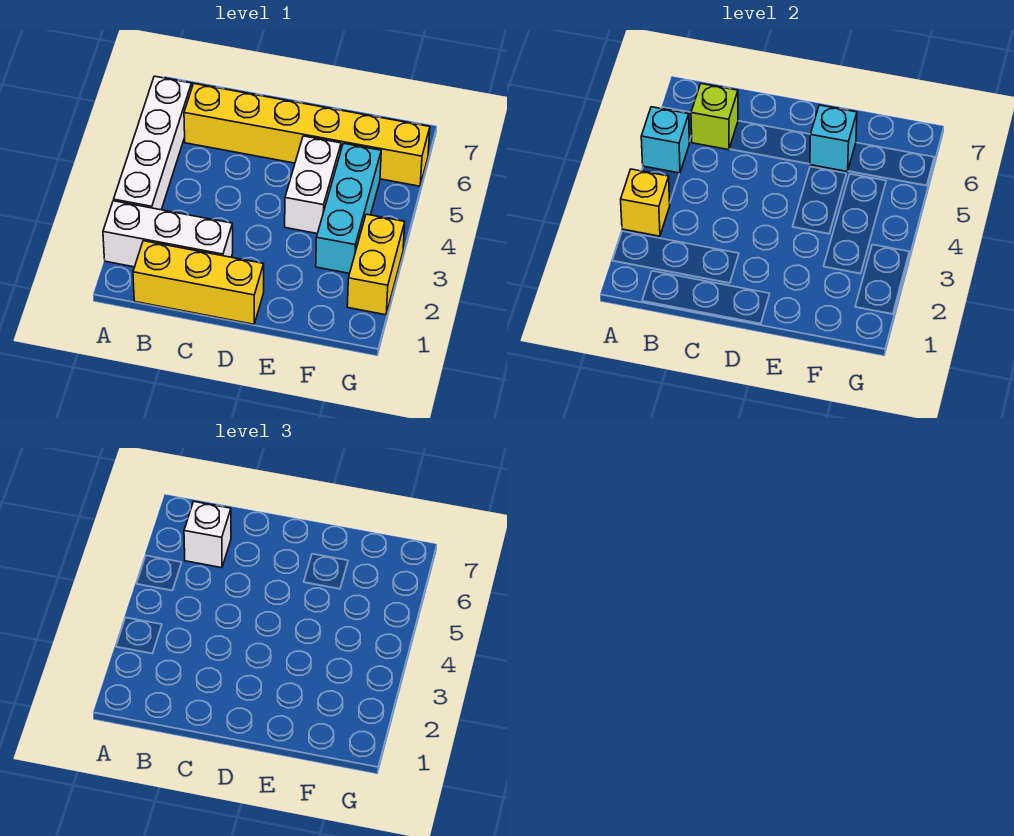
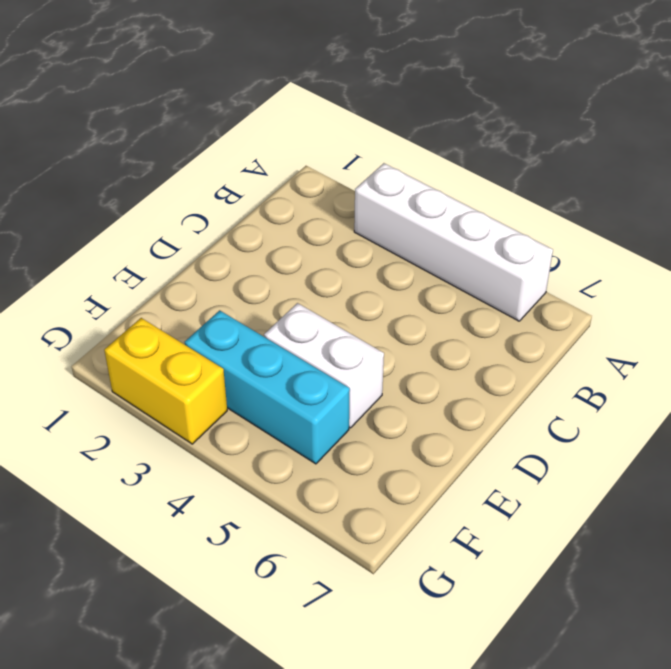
none -> white brick A2:C2 level 1
none -> yellow brick B1:D1 level 1
none -> yellow brick B6:G6 level 1

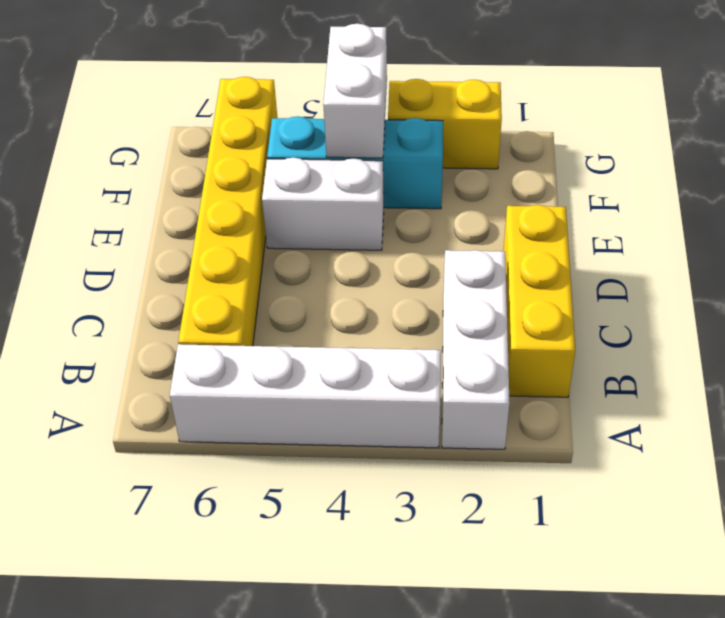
white brick F4:G4 level 2 -> none
none -> yellow brick A3 level 2
none -> cyan brick A5 level 2
none -> lime brick B6 level 2

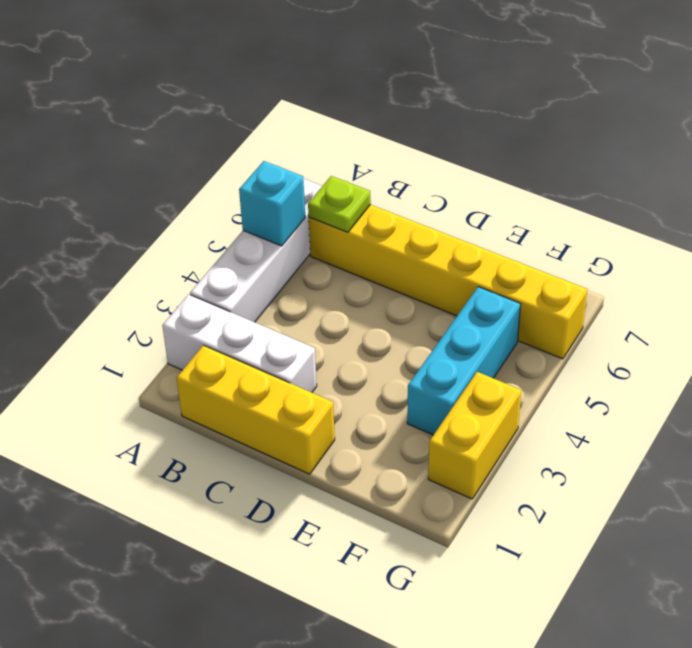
lime plate B6 level 2 -> lime brick B6 level 2
none -> white brick E4:E5 level 1
none -> yellow brick A3 level 2
none -> cyan brick E6 level 2

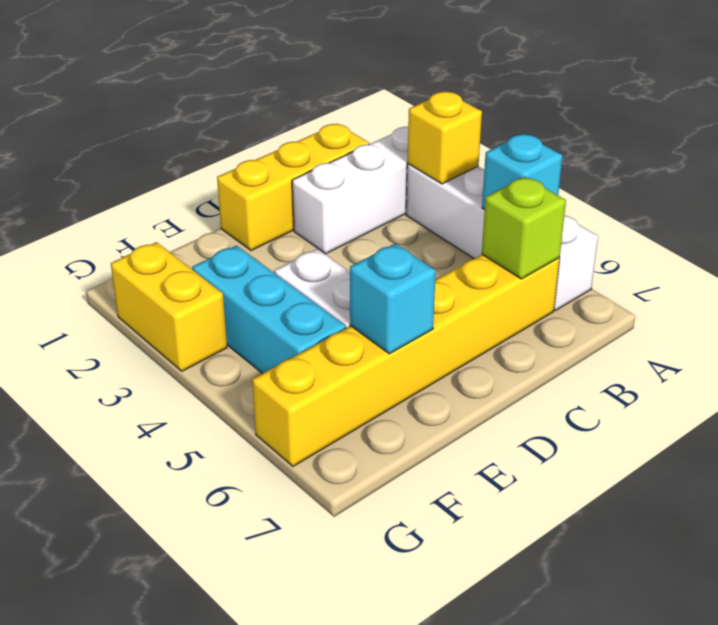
none -> white brick B6 level 3

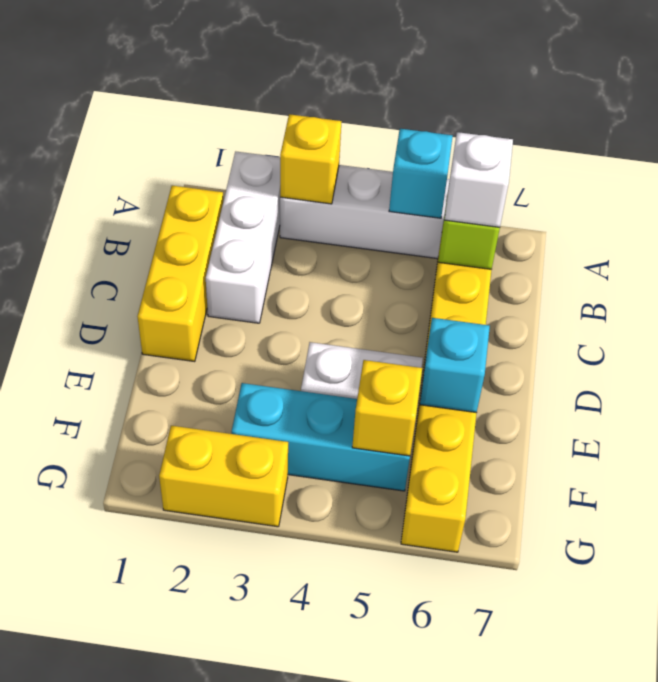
yellow brick F5 level 2 -> none

